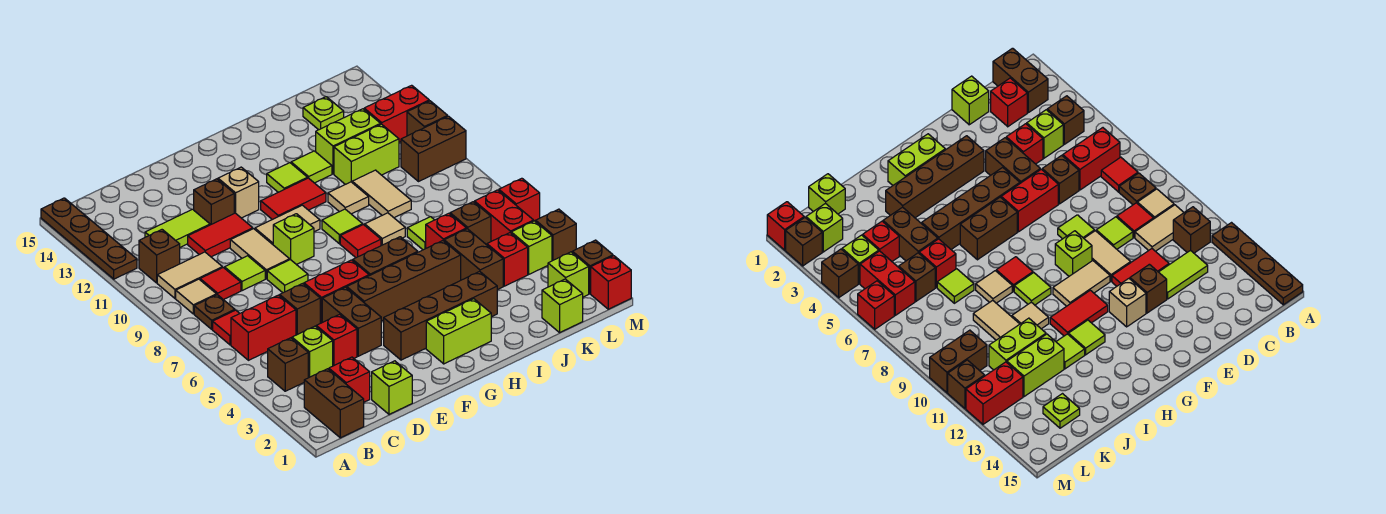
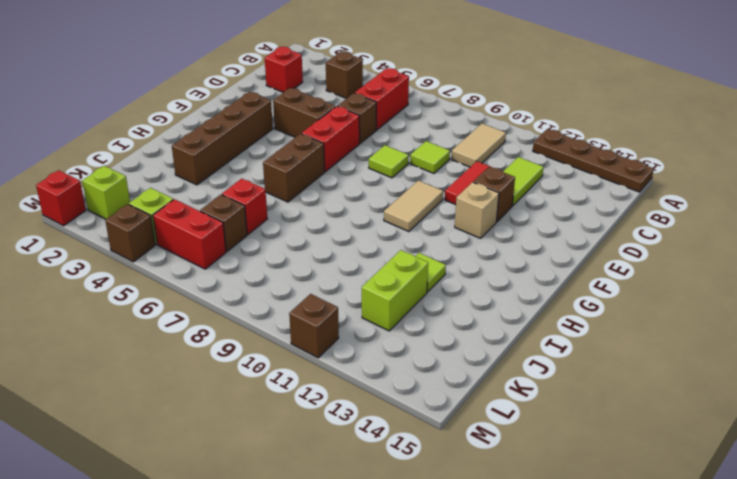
none -> brown brick B1:B2 level 1
none -> red tile B7 level 1
none -> brown plate B8 level 1
none -> tan tile B9 level 1

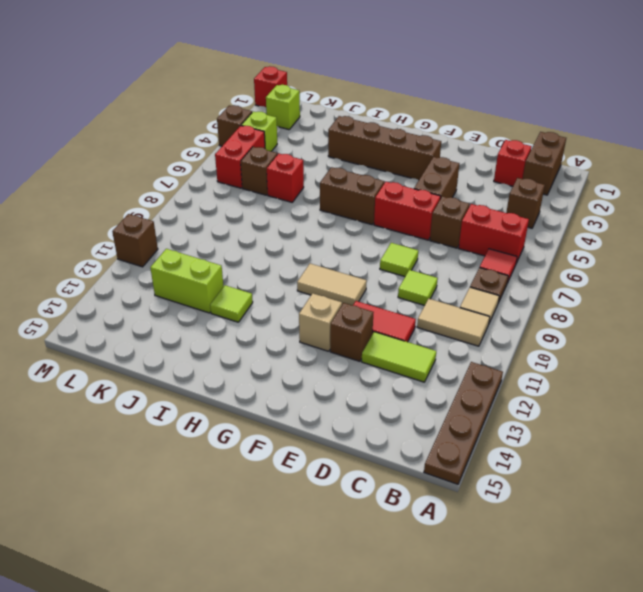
none -> brown brick B11 level 1
none -> lime brick C4 level 1
none -> red tile C9 level 1
none -> lime brick D1 level 1

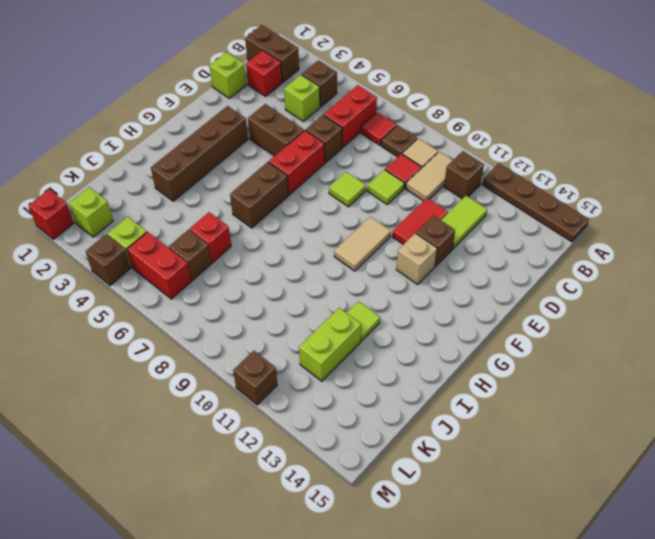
none -> red brick D4 level 1
none -> tan tile E9:E10 level 1
none -> brown brick F5:I5 level 1
none -> lime brick F9 level 1

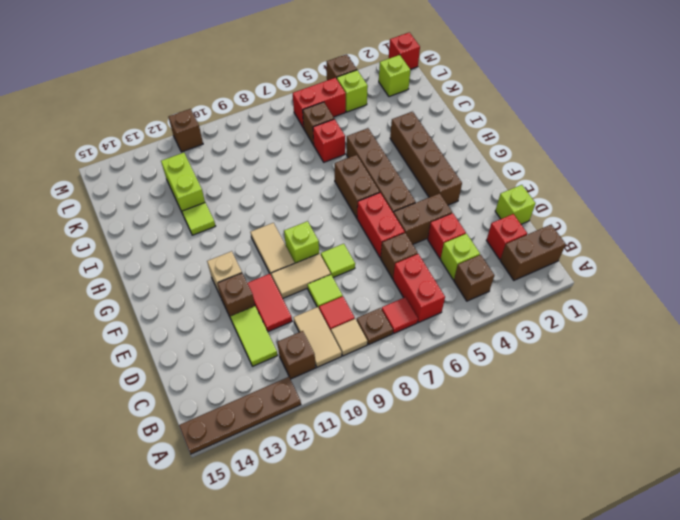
none -> lime brick G2:H2 level 1
none -> red tile G11:H11 level 1
none -> red tile H8 level 1
none -> lime tile H9 level 1

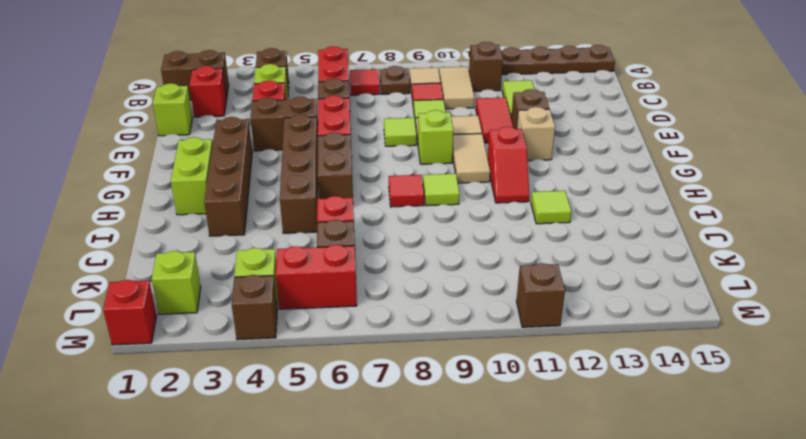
red slope G11:H11 level 1 top G -> red tile G11:H11 level 1
none -> lime tile H12 level 1
none -> tan tile I8 level 1
none -> tan tile I10 level 1
none -> brown brick J4:J5 level 1

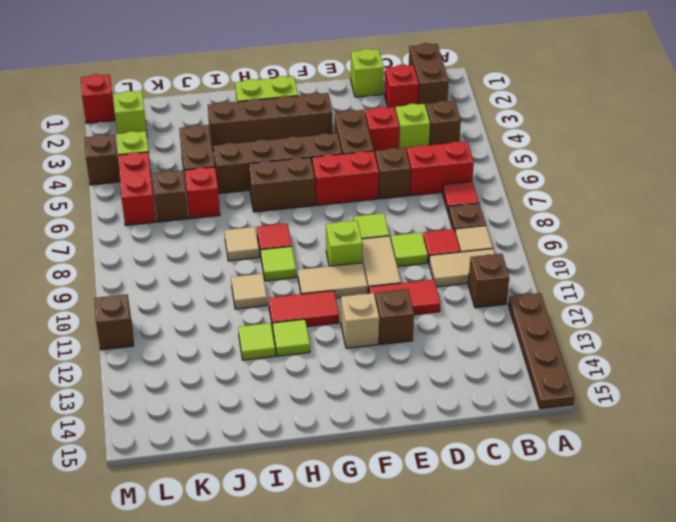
none -> lime tile C12:D12 level 1
none -> lime tile J7 level 1
none -> tan tile J9:J10 level 1
none -> lime brick J11:K11 level 1

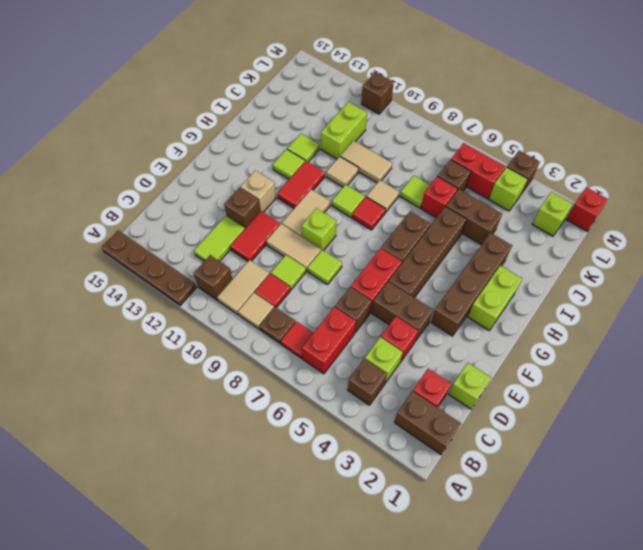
none -> lime brick J12:K12 level 1
none -> lime brick K1 level 1
none -> red brick K4 level 1
none -> lime plate K14 level 1

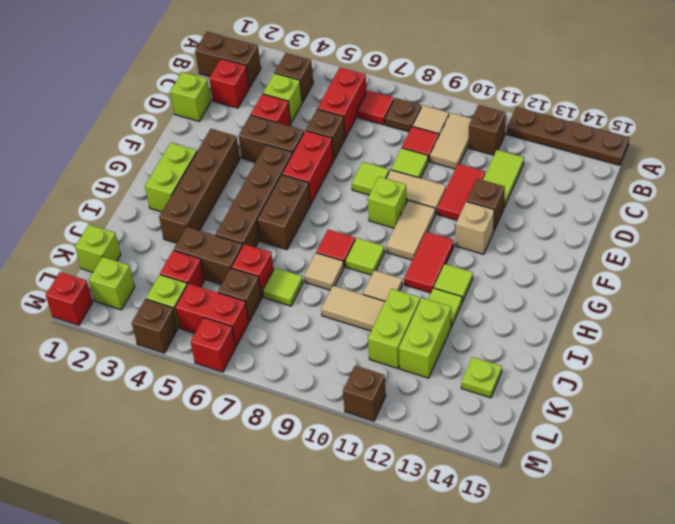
none -> brown brick L10:M10 level 1
none -> red brick L12:M12 level 1
none -> brown brick M2 level 1

